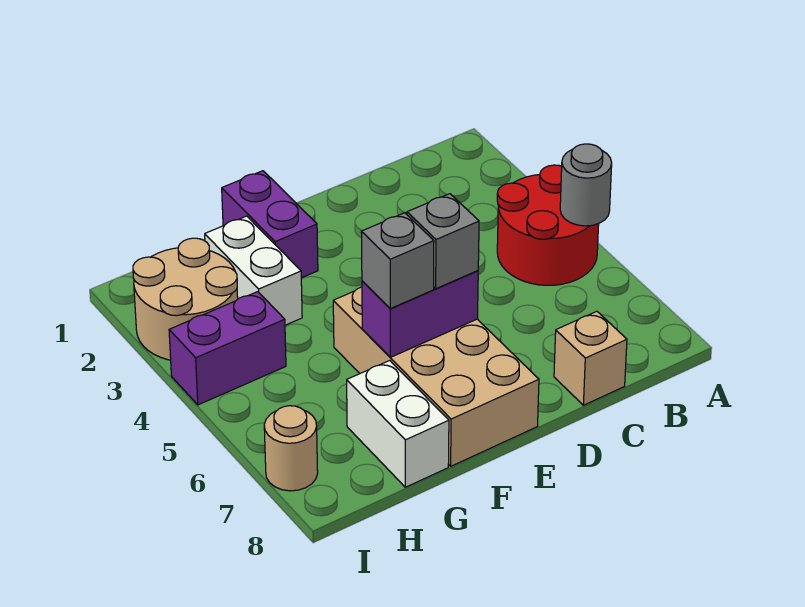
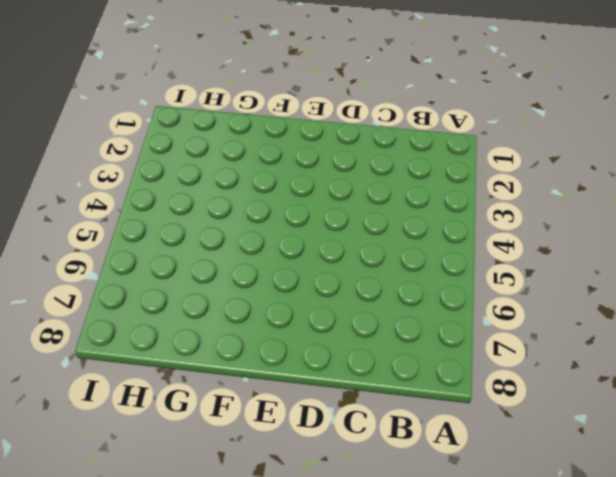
none -> red round brick A4:B5 level 1
none -> tan brick C8 level 1
none -> tan brick E5:F8 level 1

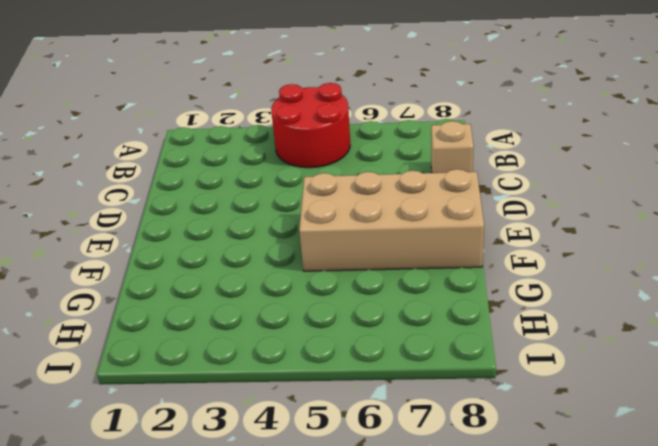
none -> purple brick F1:F2 level 1
none -> white brick G2:G3 level 1
none -> white brick G7:G8 level 1

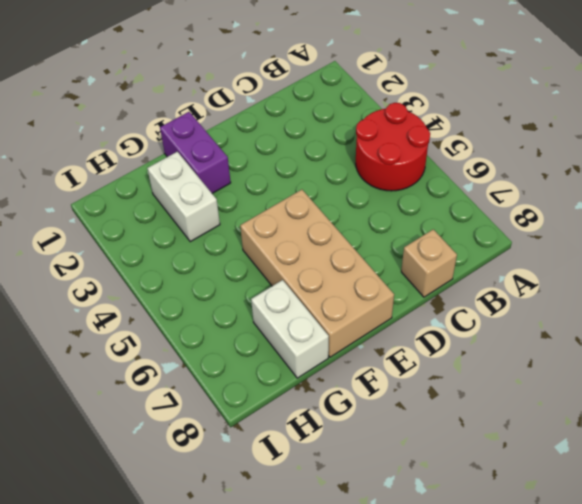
none -> tan round brick H2:I3 level 1
none -> purple brick H4:I4 level 1
none -> tan round brick I7 level 1

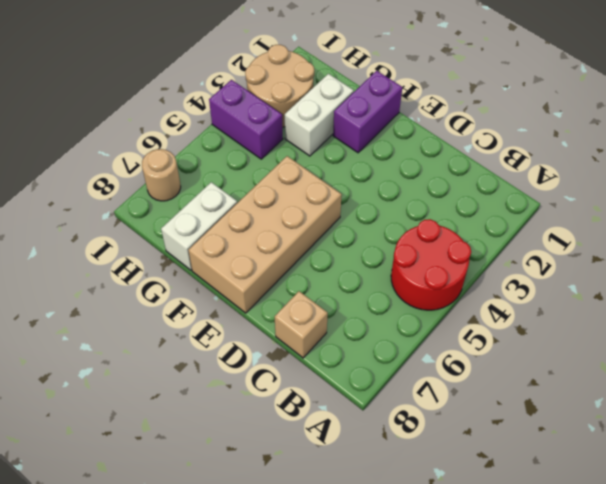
none -> grey round brick A5 level 2
none -> purple brick E6:F6 level 2
none -> grey brick E6 level 3

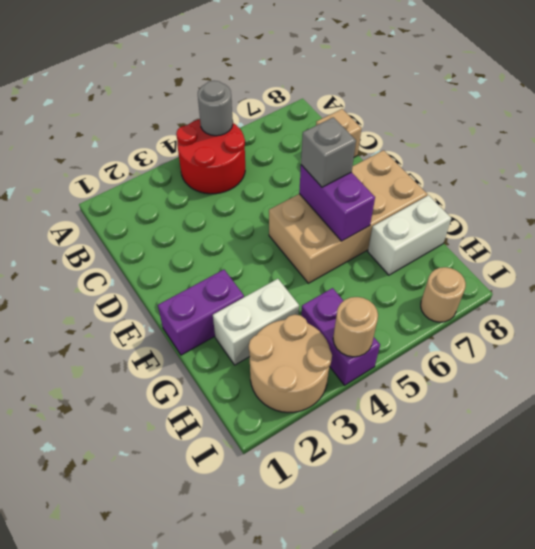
tan round brick I4 level 2 -> none
none -> grey brick F6 level 3

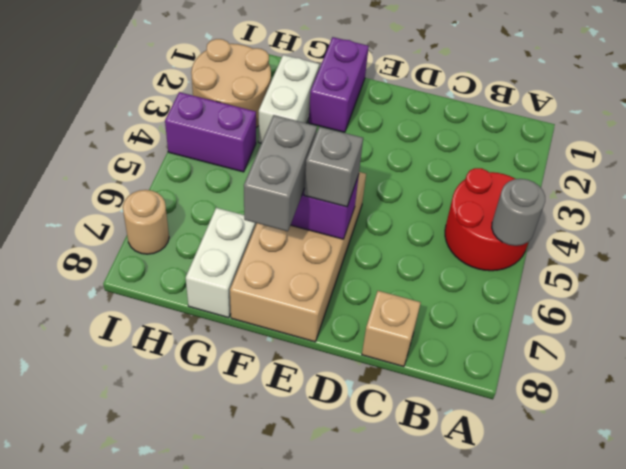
grey brick F6:F7 level 3 -> grey brick F6 level 3

